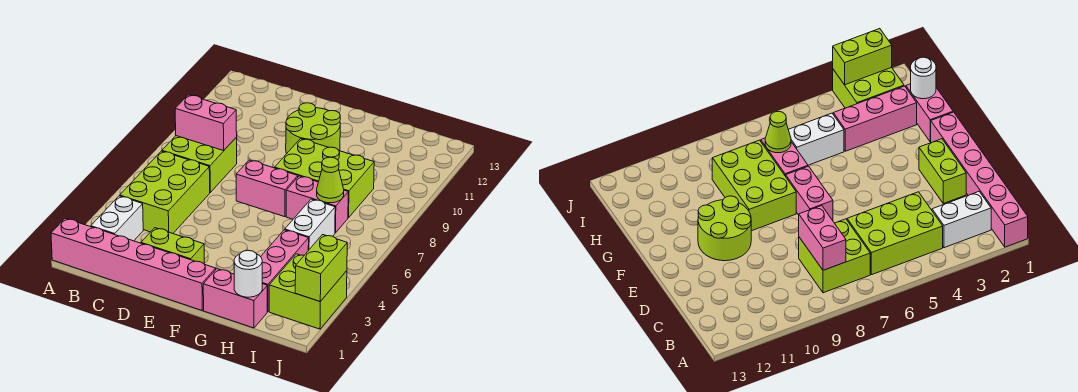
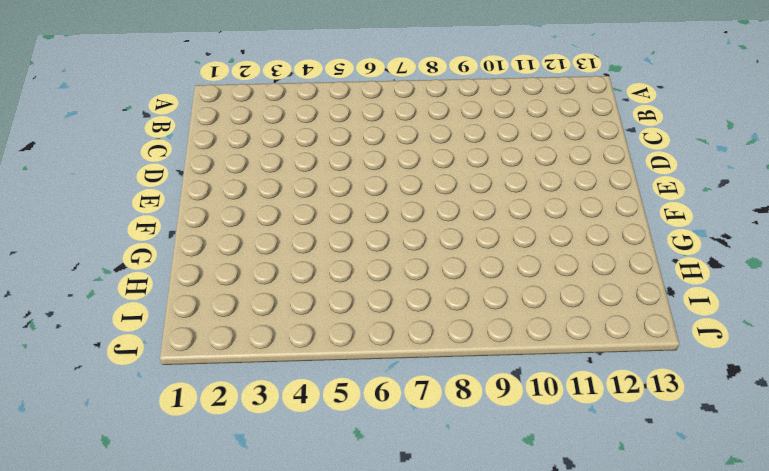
none -> pink brick A1:F1 level 1
none -> white brick B2:B3 level 1
none -> lime brick B4:C6 level 1

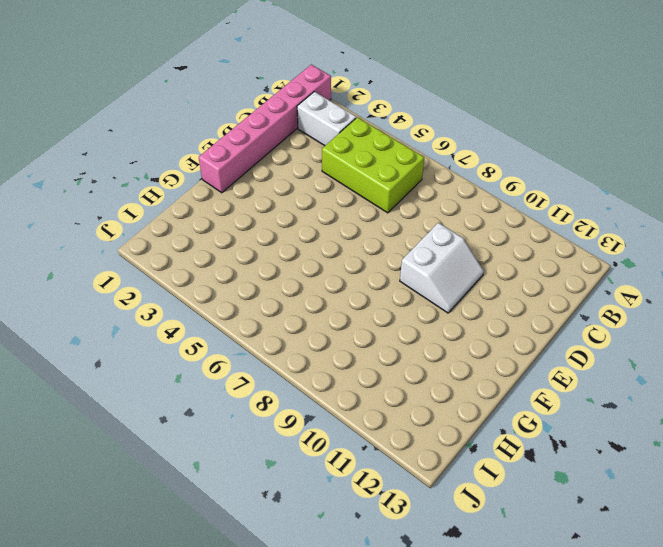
white slope D9:E10 level 1 top 9 -> lime round brick E10:F11 level 1
none -> lime brick B7:C8 level 1
none -> lime brick D2:E2 level 1
none -> pink brick E7:F7 level 1

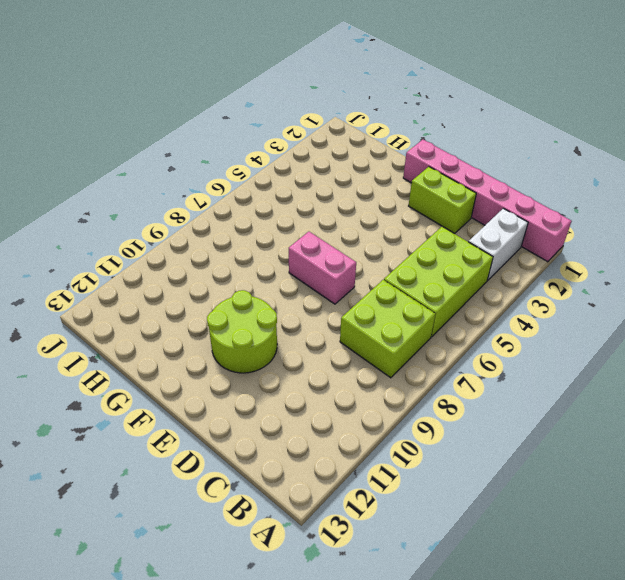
none -> lime brick F8:H9 level 1
none -> pink brick G1:H1 level 1
none -> pink brick G7:H7 level 1

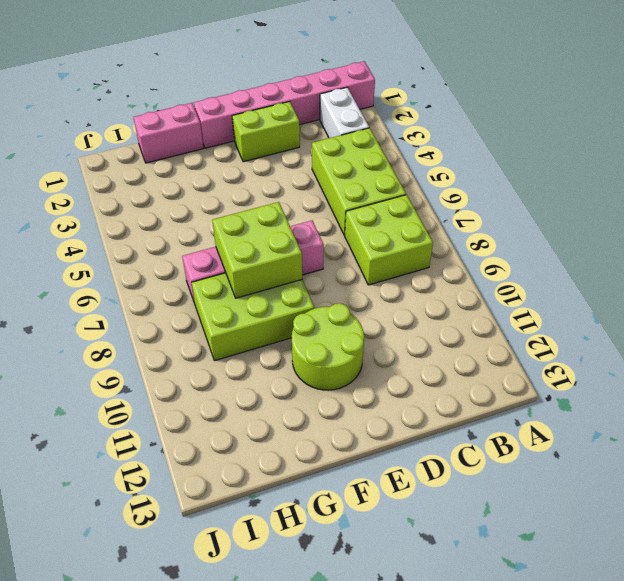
lime brick F7:G8 level 2 -> lime brick I2:J3 level 1
none -> pink brick H2:H4 level 1
none -> white brick H5:H6 level 1
none -> pink brick B8:C8 level 2

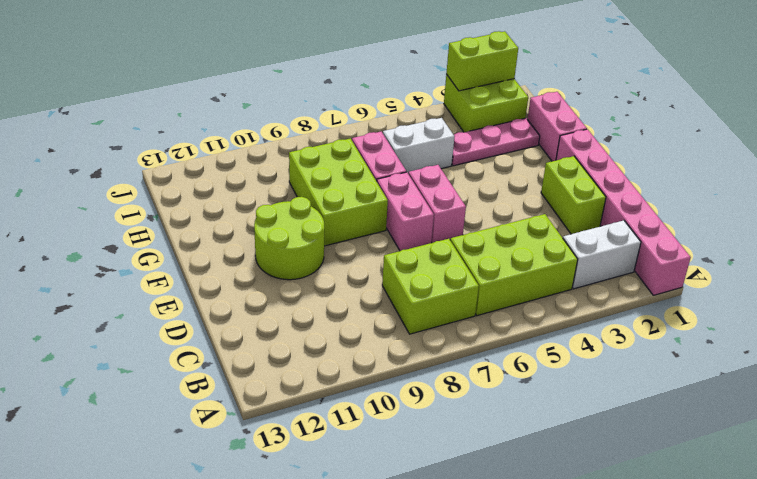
pink brick E6:F6 level 1 -> pink brick B8:C8 level 2
pink plate H2:H4 level 1 -> pink brick H2:H4 level 1
none -> white round brick H1 level 2
none -> lime cone H7 level 2

